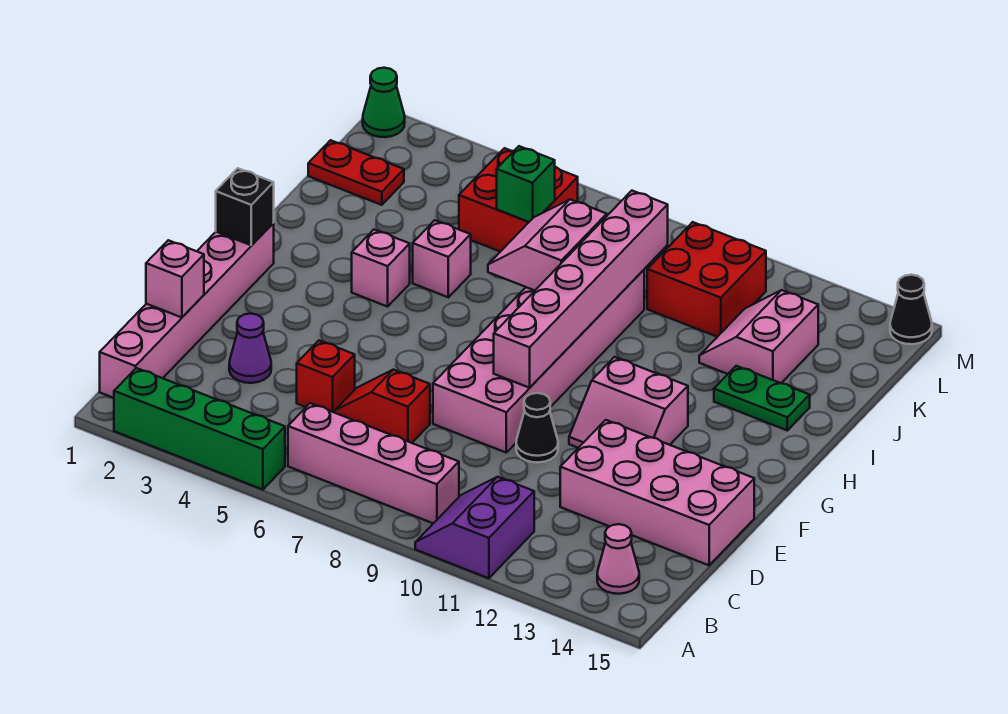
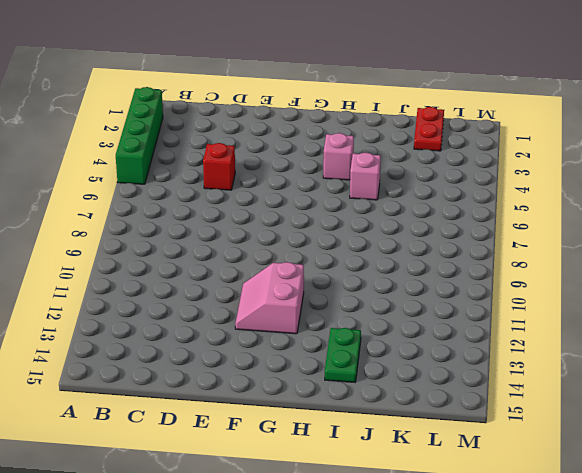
none -> purple slope A10:B11 level 1 top 11
none -> pink brick B1:G1 level 1
none -> pink brick B6:B9 level 1

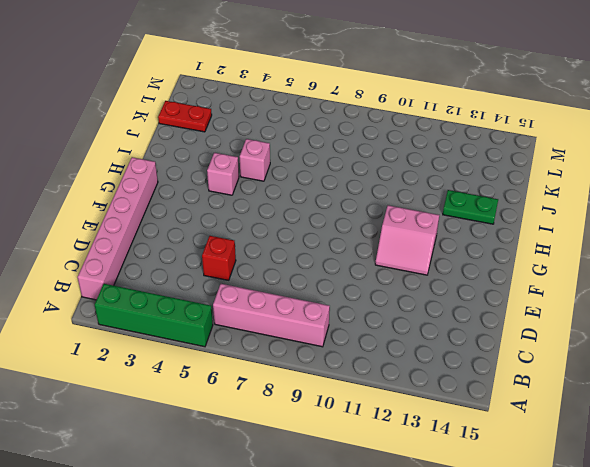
none -> purple slope A10:B11 level 1 top 11
none -> pink cone B14 level 1
none -> purple cone D3 level 1

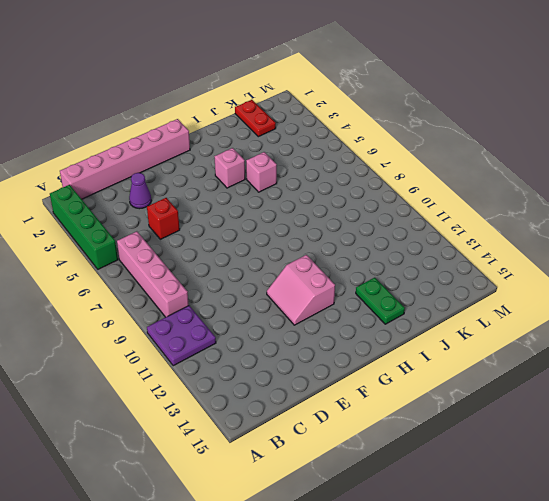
purple plate A10:B11 level 1 -> purple slope A10:B11 level 1 top 11
none -> pink cone B14 level 1
none -> red slope D6:D7 level 1 top 7
none -> pink brick D12:E15 level 1

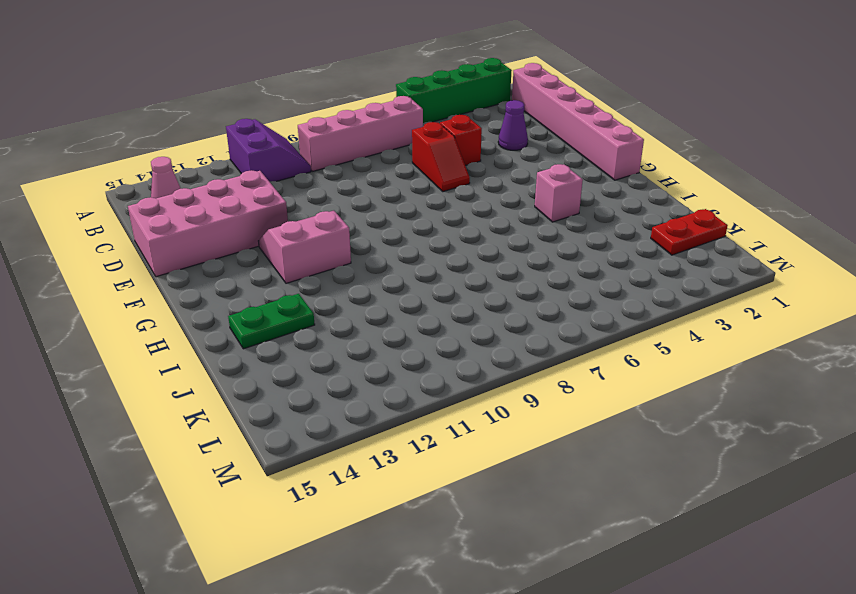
red slope D6:E6 level 1 top D -> red slope D6:D7 level 1 top 7
none -> pink brick E8:J9 level 1
none -> black cone E10 level 1
none -> pink brick I5 level 1

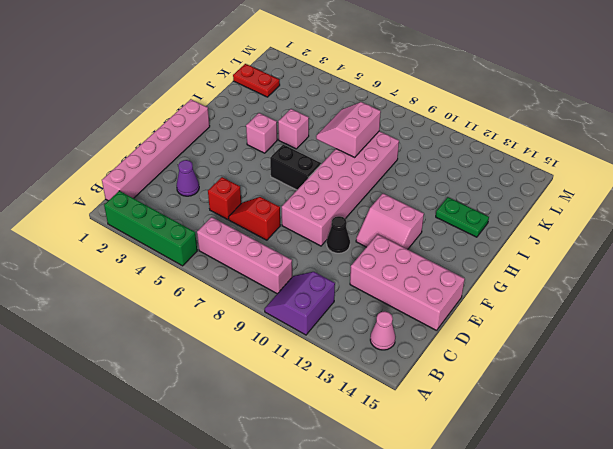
black brick G6:G7 level 1 -> none
none -> pink slope J12:K13 level 1 top 13
none -> red brick K5:L6 level 1
none -> red brick K10:L11 level 1

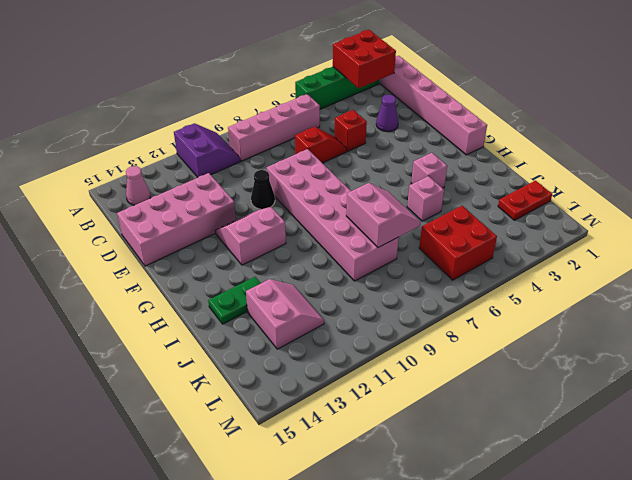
red brick A2:B3 level 2 -> red brick K10:L11 level 1
none -> green cone M1 level 1
none -> black cone M15 level 1
none -> pink brick D1 level 2

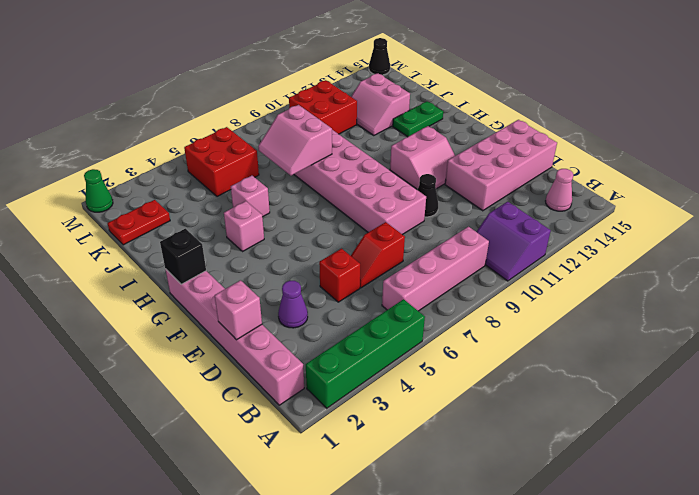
none -> pink brick F9:K9 level 2
none -> green brick K6 level 2

